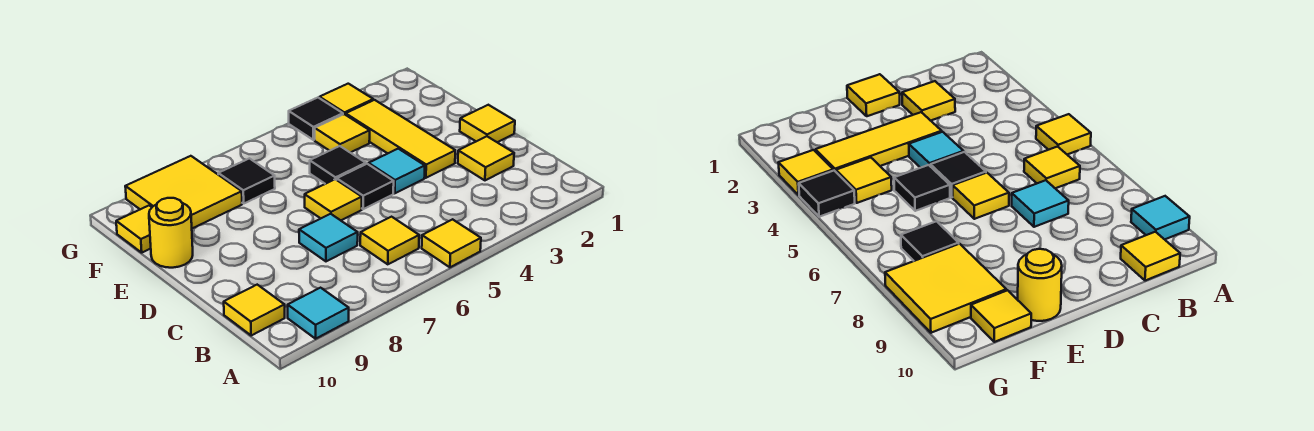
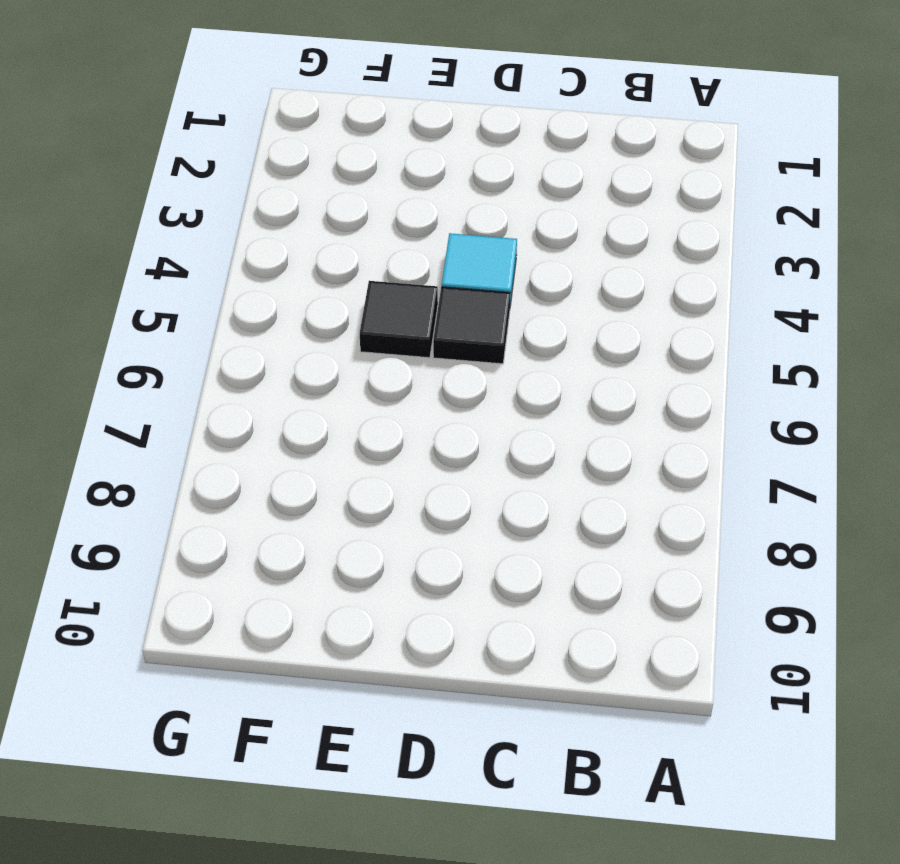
none -> yellow tile A5 level 1
none -> cyan tile A9 level 1
none -> yellow tile B6 level 1

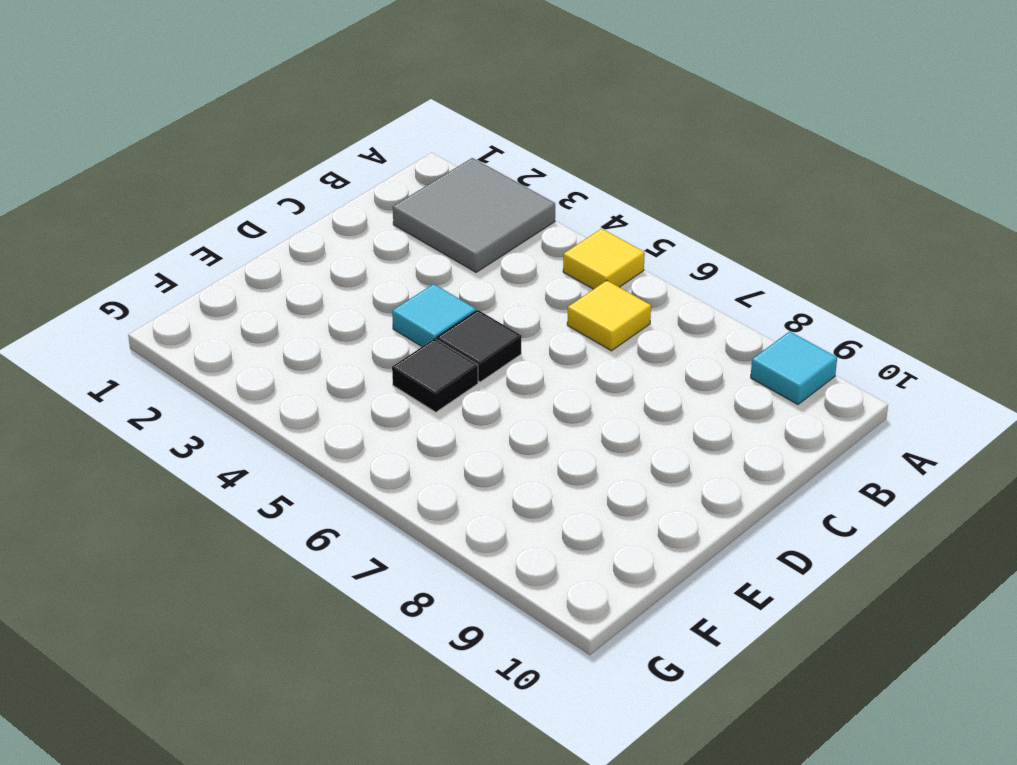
grey tile A2:B3 level 1 -> none
none -> yellow tile B10 level 1
none -> yellow tile C2 level 1
none -> cyan tile C7 level 1

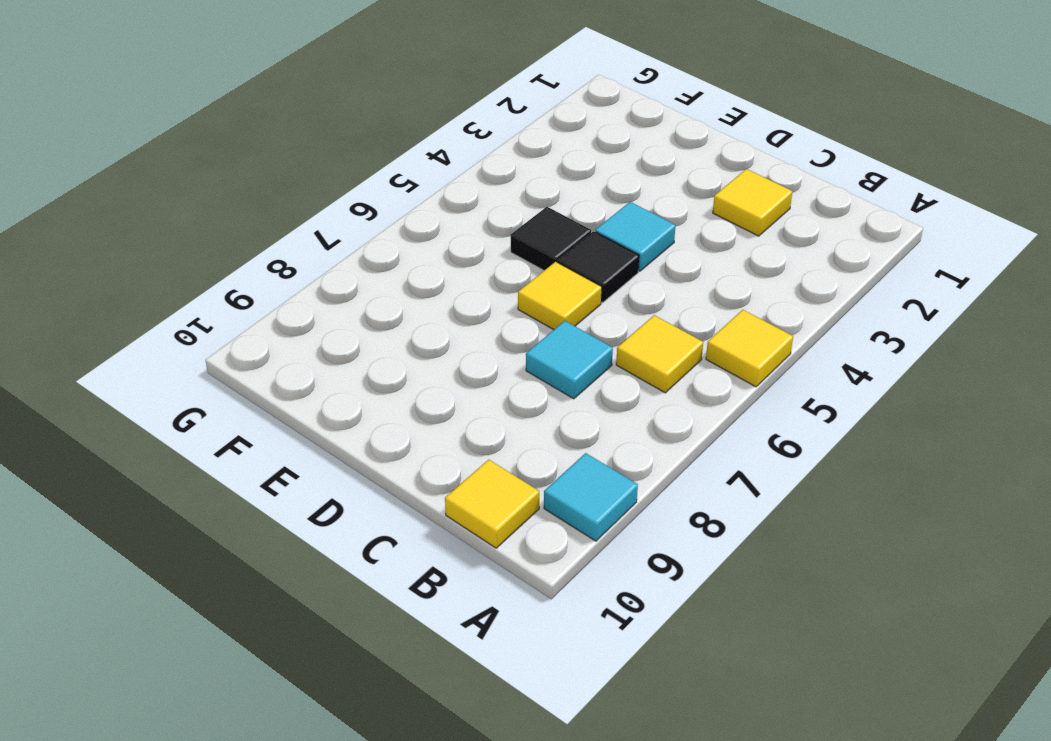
none -> yellow tile D1 level 1
none -> yellow tile D3:F3 level 1
none -> yellow round brick E10 level 1

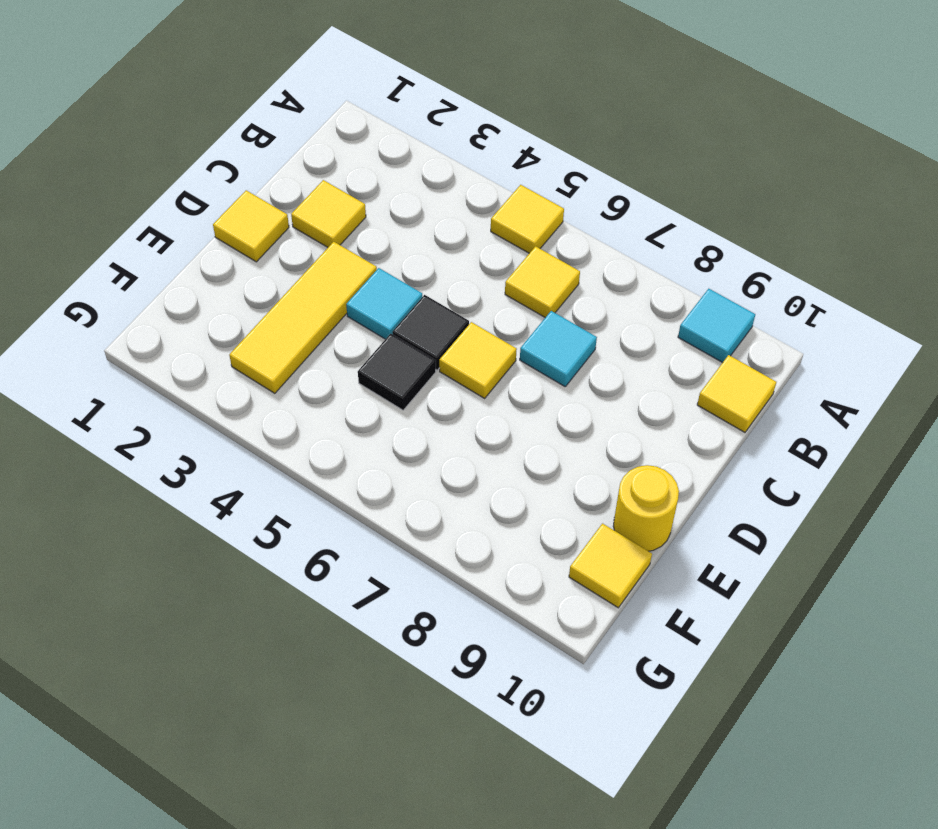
none -> yellow tile F4 level 1
none -> black tile F7 level 1
none -> yellow tile F8:G9 level 1

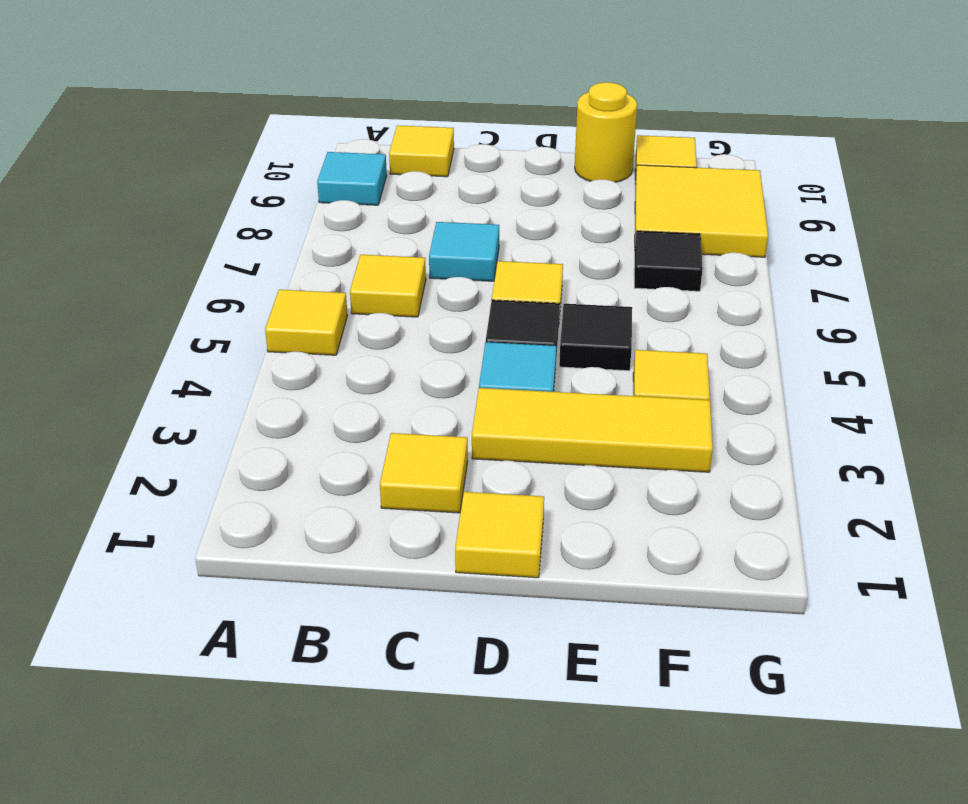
none -> yellow tile G3 level 1
none -> black tile G4 level 1

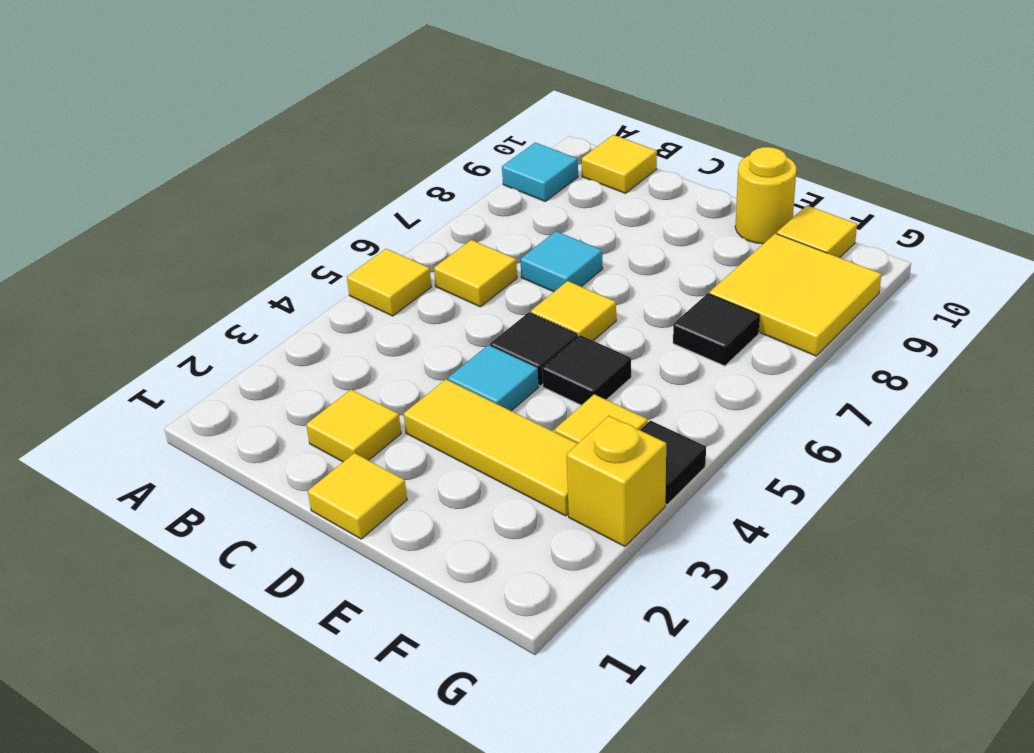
yellow brick G3 level 1 -> yellow tile G3 level 1

